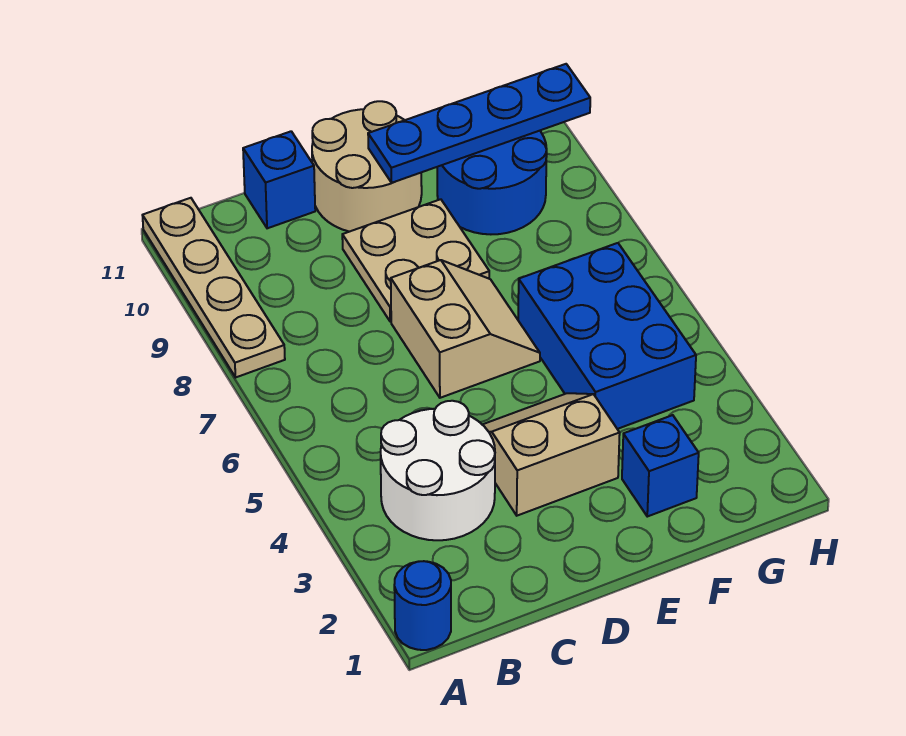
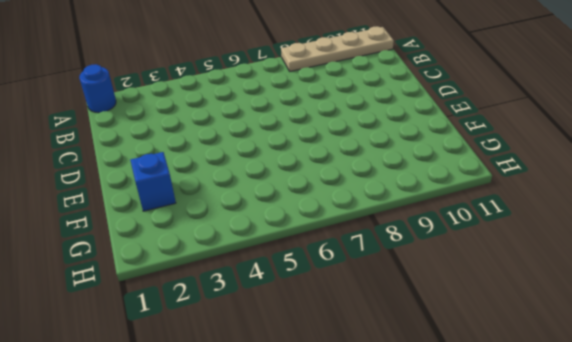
none -> white round brick B3:C4 level 1
none -> blue brick C11 level 1
none -> tan slope D3:E4 level 1 top 3

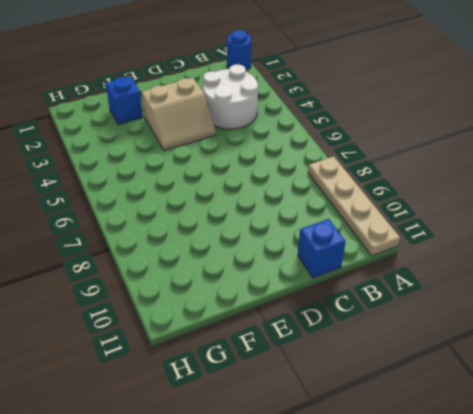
none -> tan slope D6:E7 level 1 top D
none -> tan plate D8:E9 level 1
none -> tan round brick D10:E11 level 1

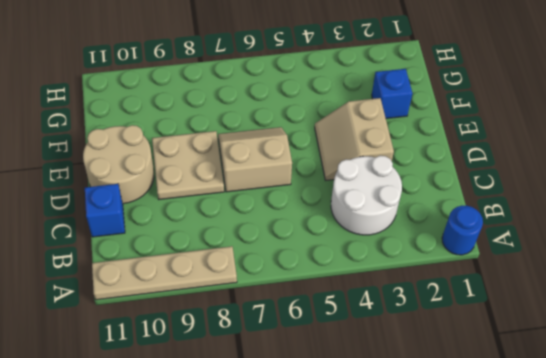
none -> blue brick F4:G6 level 1
none -> blue round brick F9:G10 level 1
none -> blue plate E10:H10 level 2

